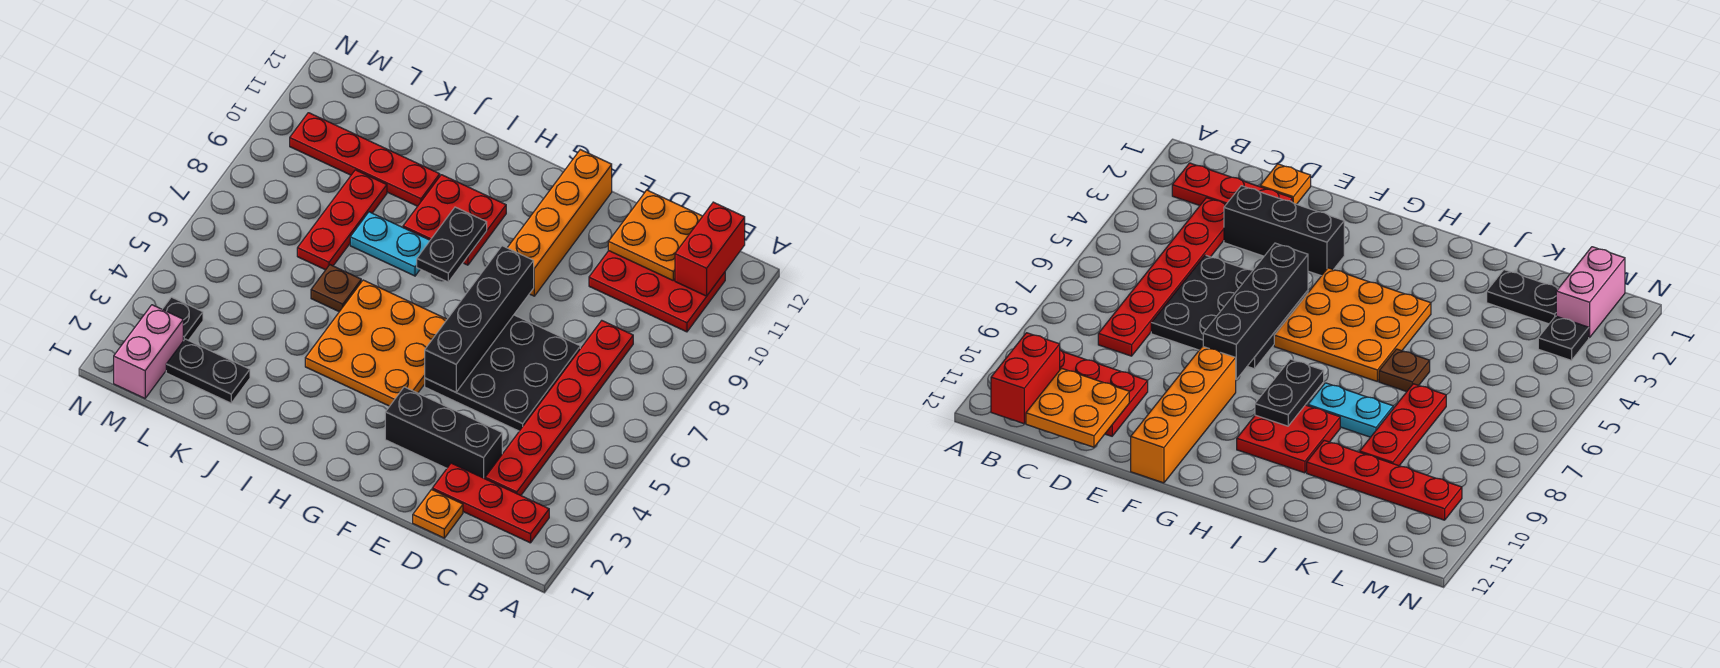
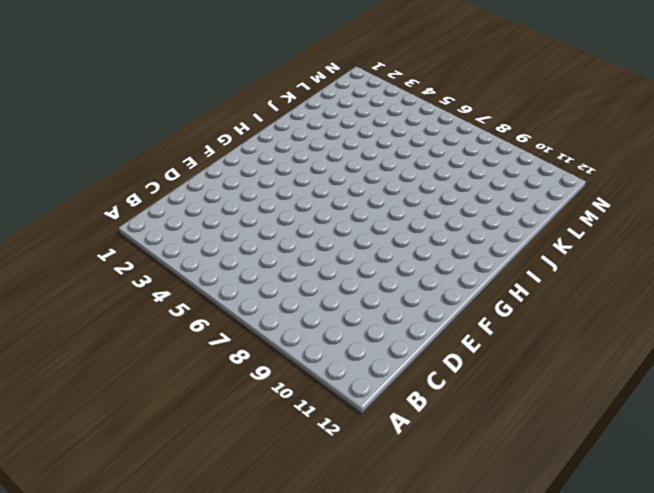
none -> red plate B2:D2 level 1
none -> red plate B10:D11 level 1
none -> red plate C3:C8 level 1

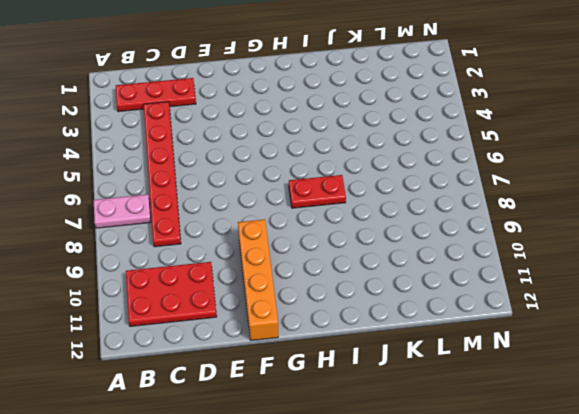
pink plate A7:B7 level 1 -> none
red plate H7:I7 level 1 -> none
none -> orange plate D1 level 1
none -> black brick D3:F3 level 1
none -> black plate D5:F7 level 1

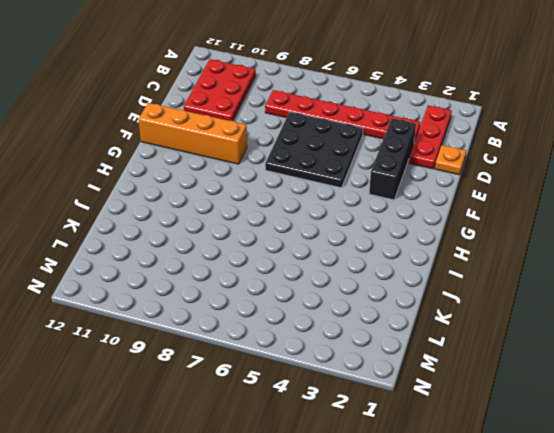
none -> orange plate G4:I6 level 1
none -> red plate H9:I10 level 1
none -> cyan plate I8:J8 level 1

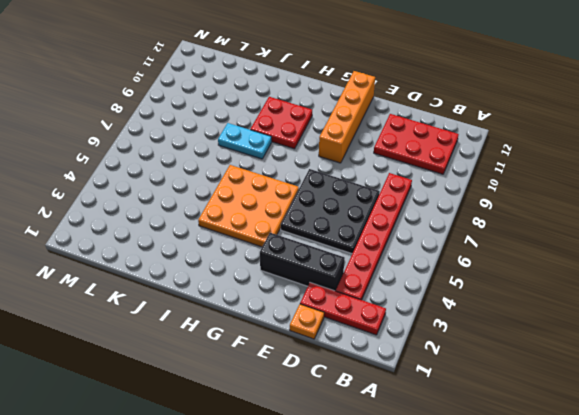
none -> brown plate J6 level 1
none -> red plate J10:M10 level 1
none -> black plate K2:L2 level 1

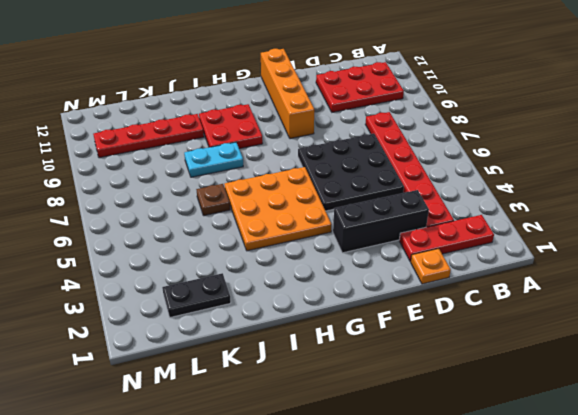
none -> red plate K7:K9 level 1
none -> pink brick M1:M2 level 1
none -> black plate M3 level 1

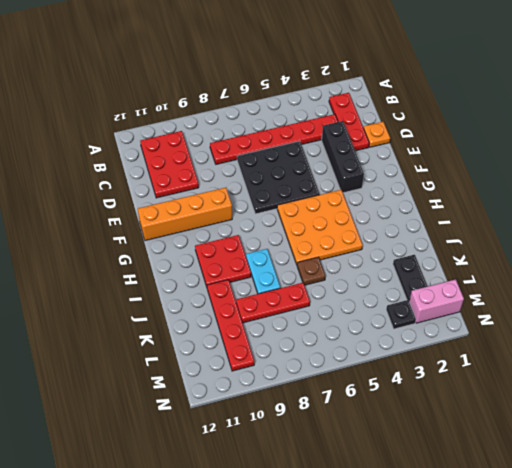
none -> red brick B11:B12 level 2
none -> orange plate C11:D12 level 2
none -> black brick F5:F8 level 2

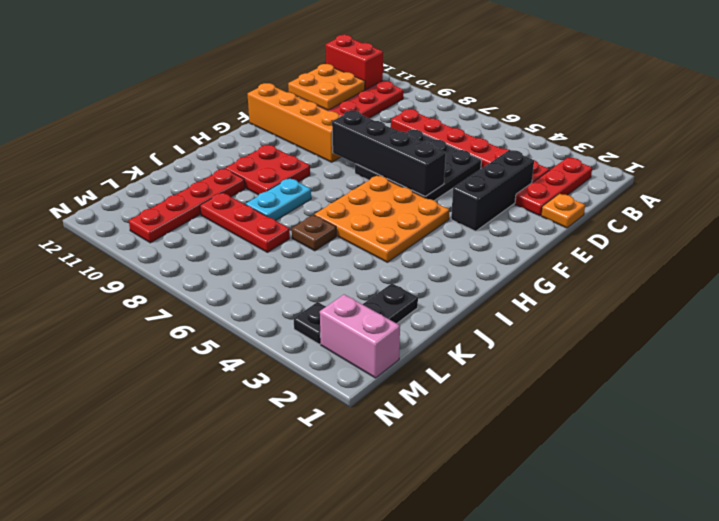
none -> black plate H8:H9 level 2

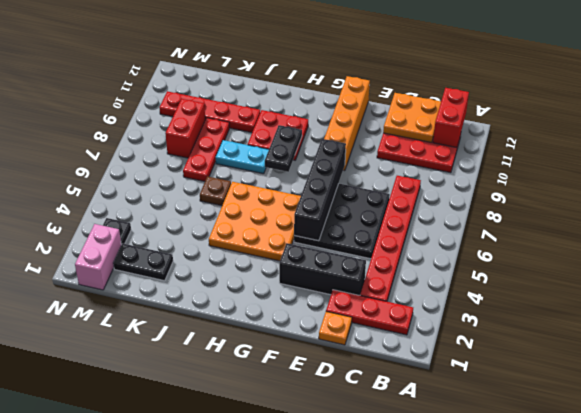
red brick L8:L9 level 1 -> none

